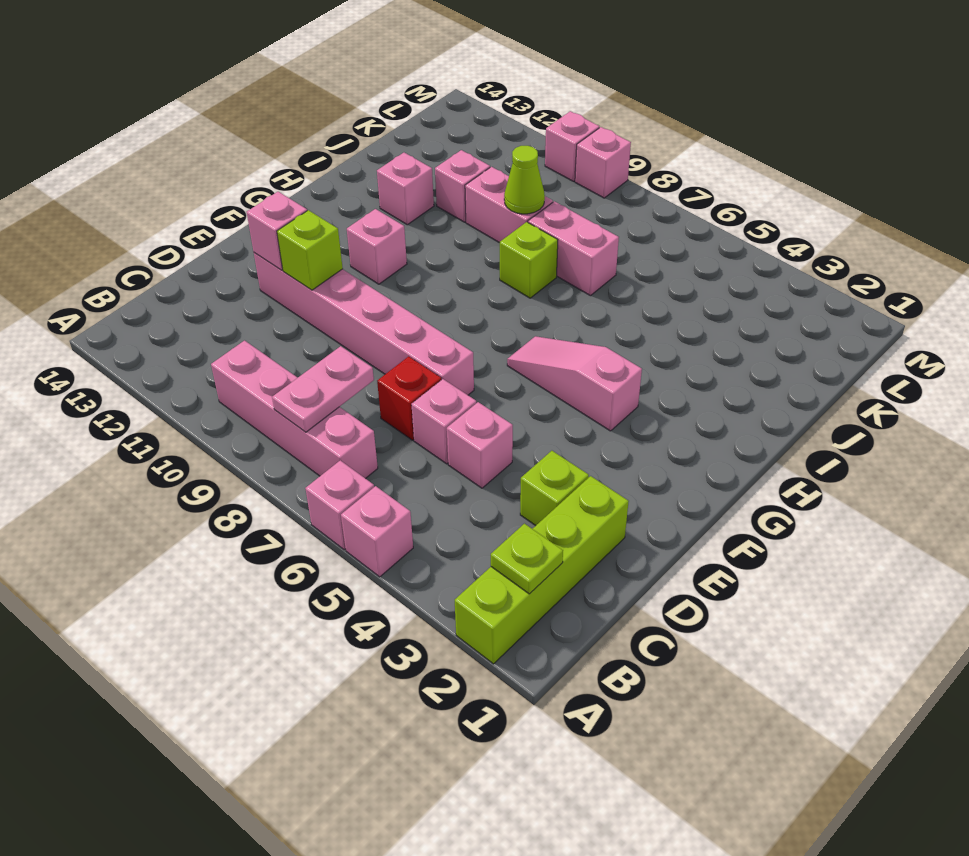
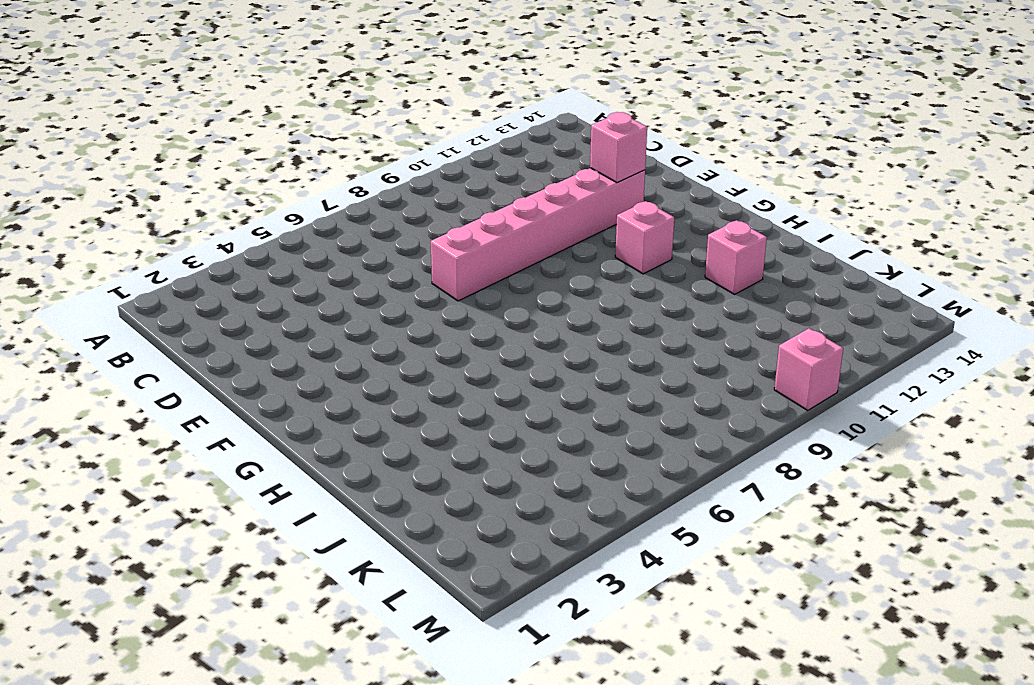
none -> lime brick A2:D2 level 1
none -> pink brick A5 level 1
none -> pink brick A6 level 1

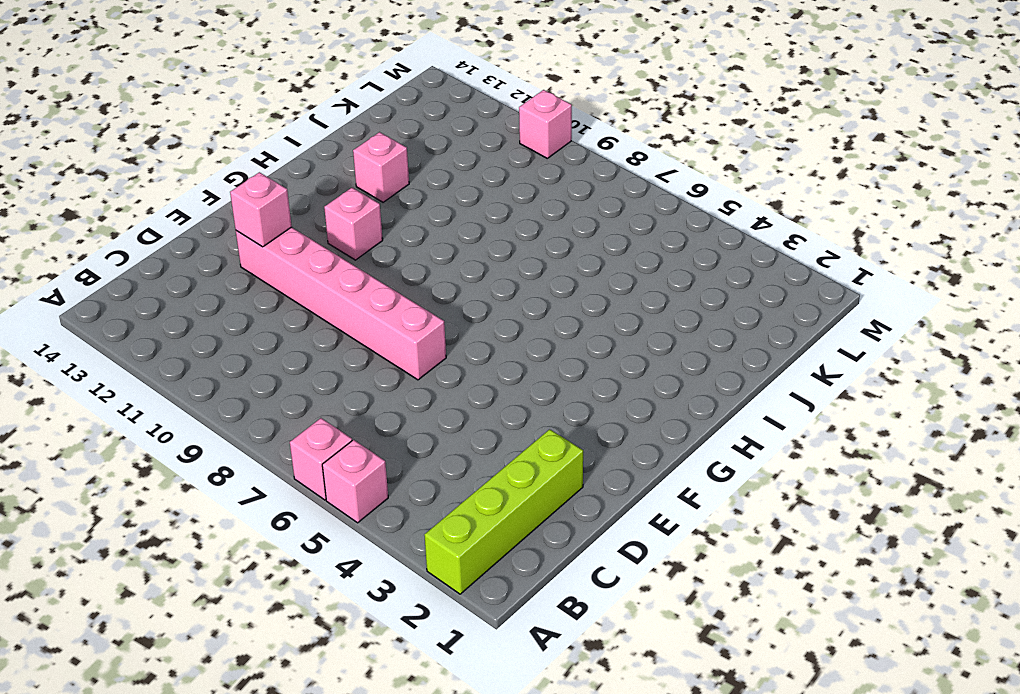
none -> pink brick B7:B10 level 1
none -> lime brick D3 level 1
none -> pink brick D5 level 1

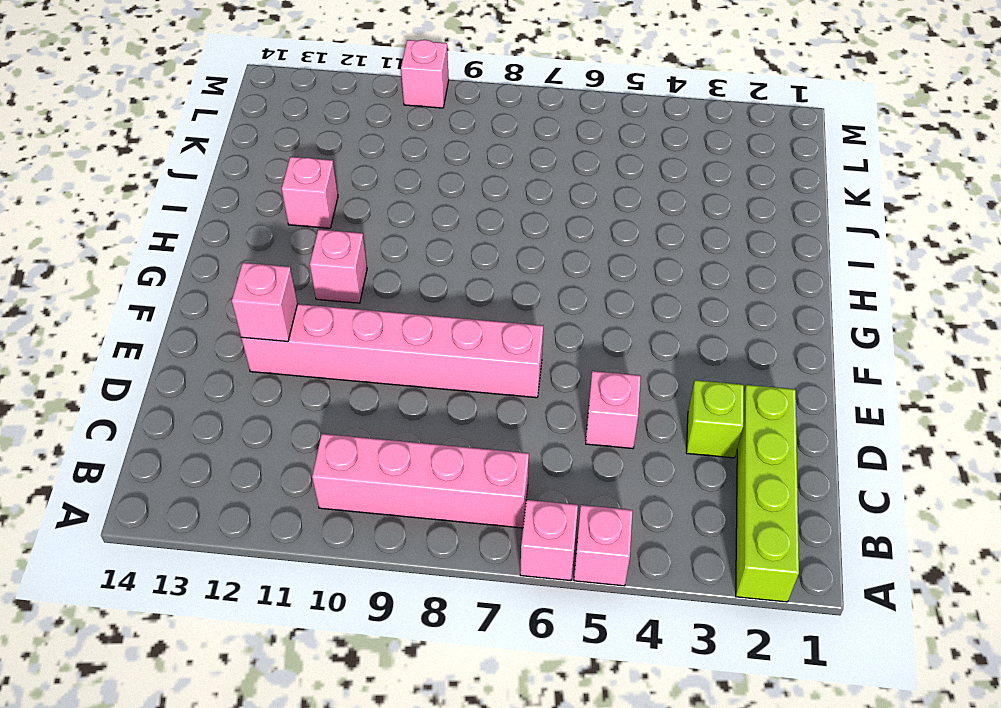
none -> pink brick D6 level 1
none -> red brick D7 level 1
none -> pink slope G4:G6 level 1 top 4

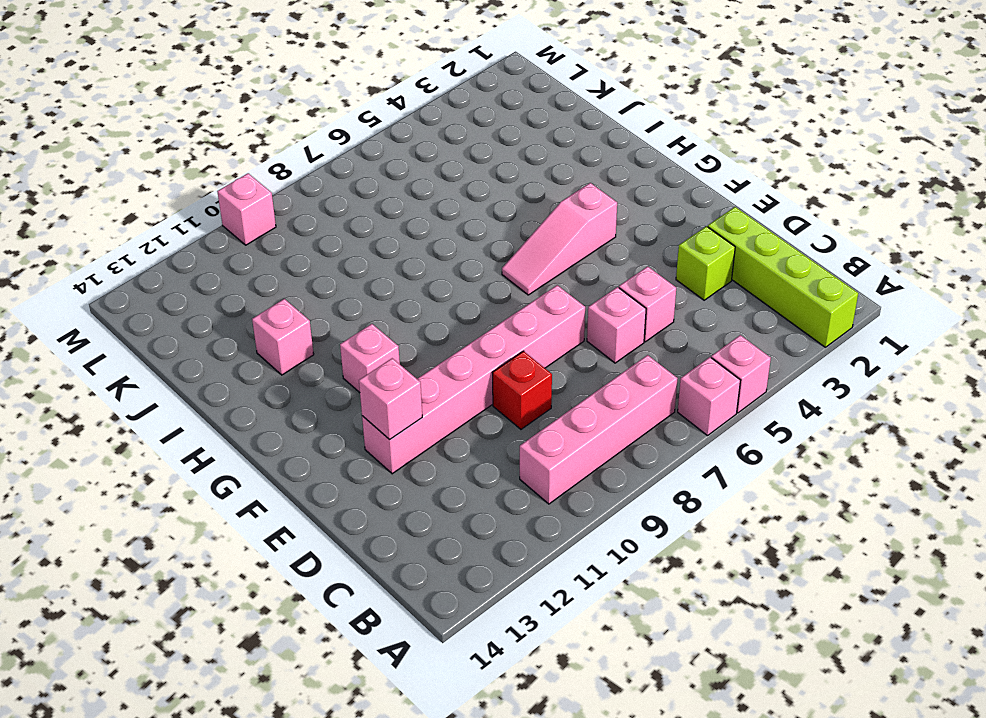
red brick D9 level 1 -> red brick D7 level 1
none -> lime brick I8 level 1
none -> pink brick J7:J8 level 1
none -> pink brick J9:J10 level 1

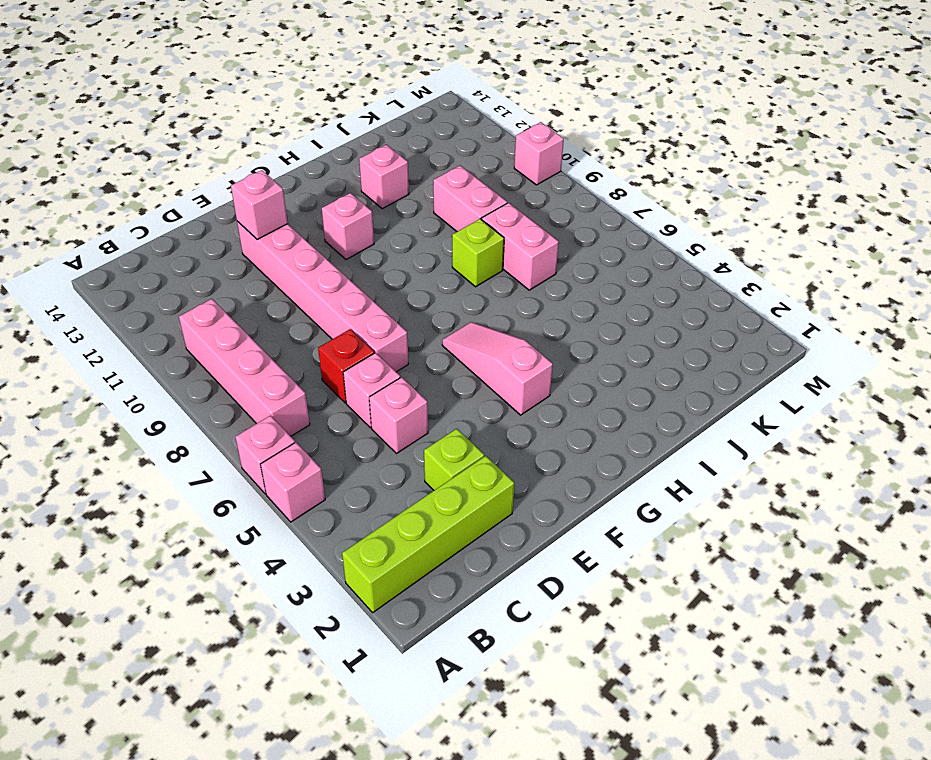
none -> pink brick J11 level 1
none -> pink brick M9 level 1
none -> lime plate B2 level 2

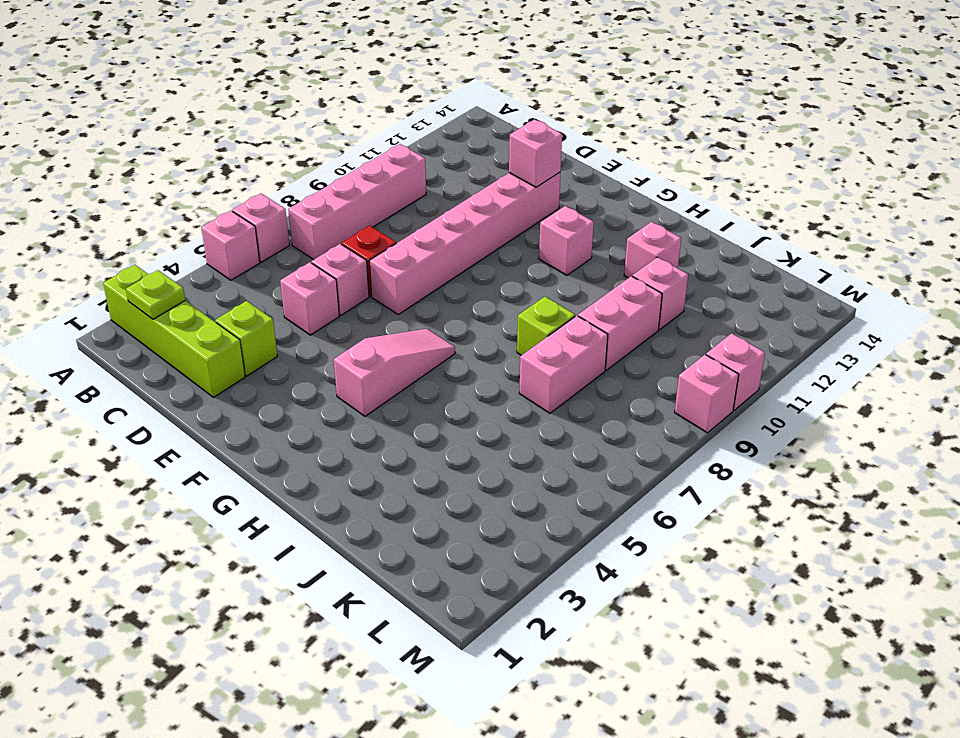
none -> pink plate B8:C8 level 2
none -> lime brick E11 level 2
none -> lime cone J9 level 2

